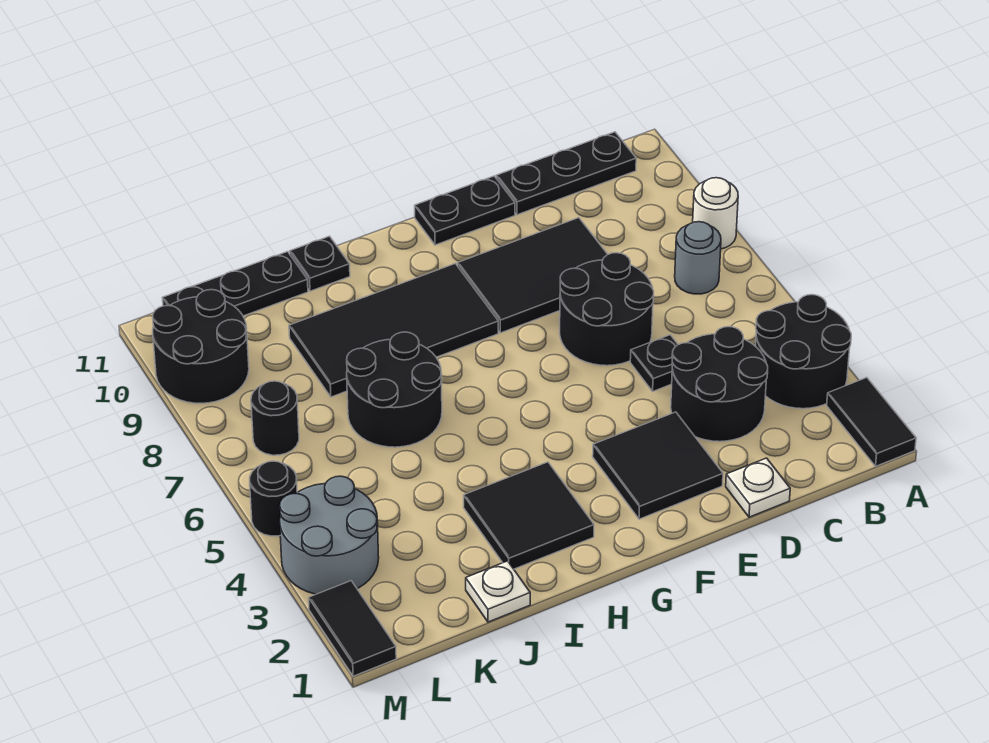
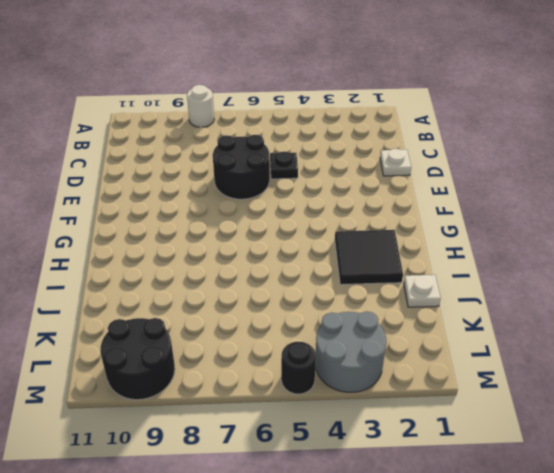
none -> black tile A1:A2 level 1
none -> black round brick A3:B4 level 1
none -> grey round brick B7 level 1

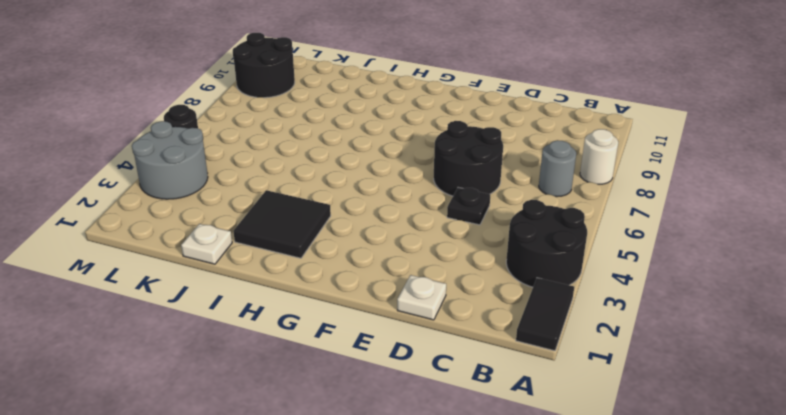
none -> black plate B11:D11 level 1
none -> black round brick C3:D4 level 1
none -> black tile D8:F9 level 1

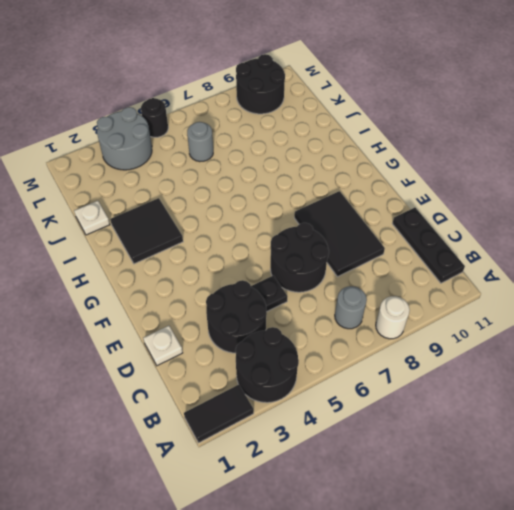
grey round brick K6 level 1 -> none
none -> black tile E2:F3 level 1
none -> black plate E11:F11 level 1
none -> black tile G8:J9 level 1

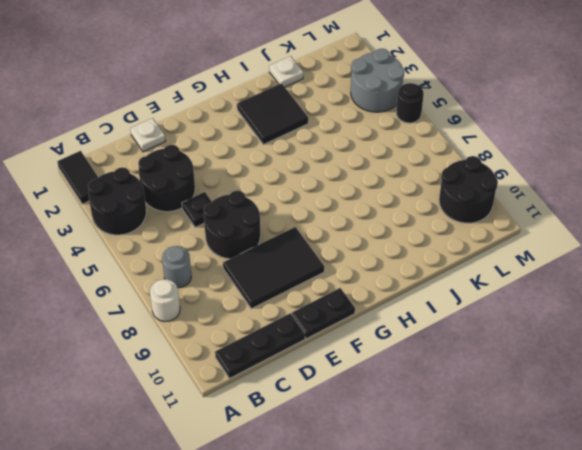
none -> black tile E2:F3 level 1
none -> black tile G8:J9 level 1
none -> black round brick I6:J7 level 1

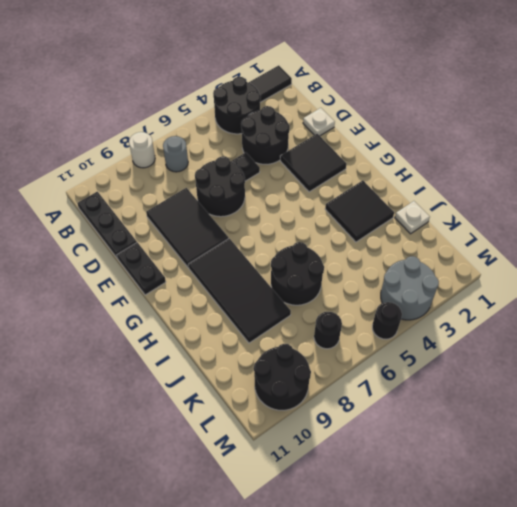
none -> black plate I11 level 1
none -> black plate J11:L11 level 1
none -> black tile M1:M2 level 1

